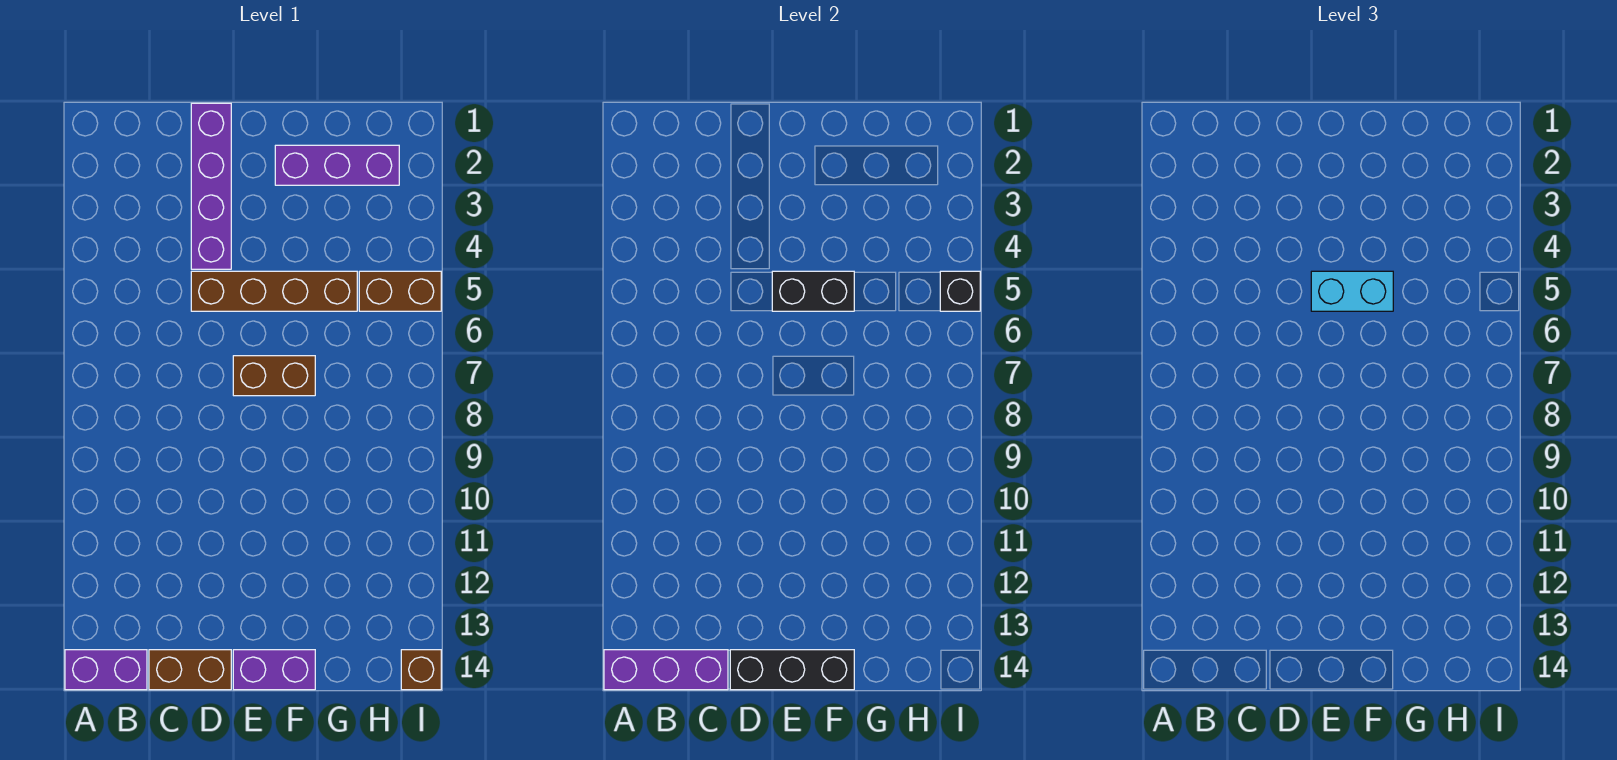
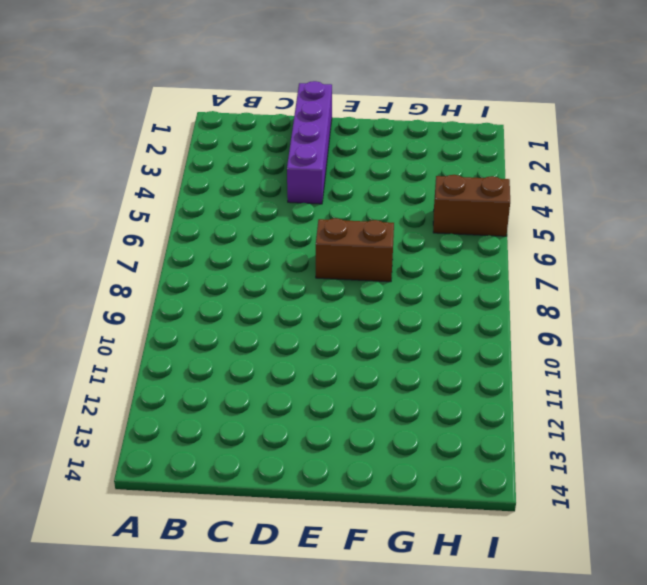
none -> purple brick A14:B14 level 1
none -> brown brick C14:D14 level 1
none -> brown brick D5:G5 level 1

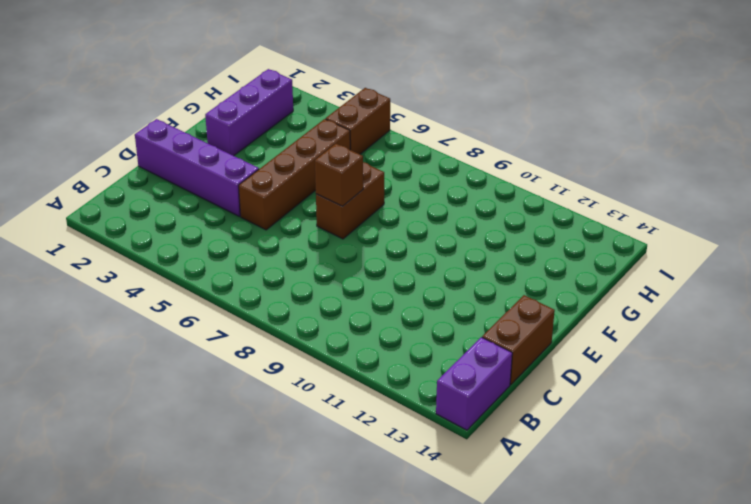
brown brick E7 level 2 -> brown brick I14 level 1
none -> purple brick E14:F14 level 1
none -> purple brick A14:C14 level 2
none -> black brick D14:F14 level 2

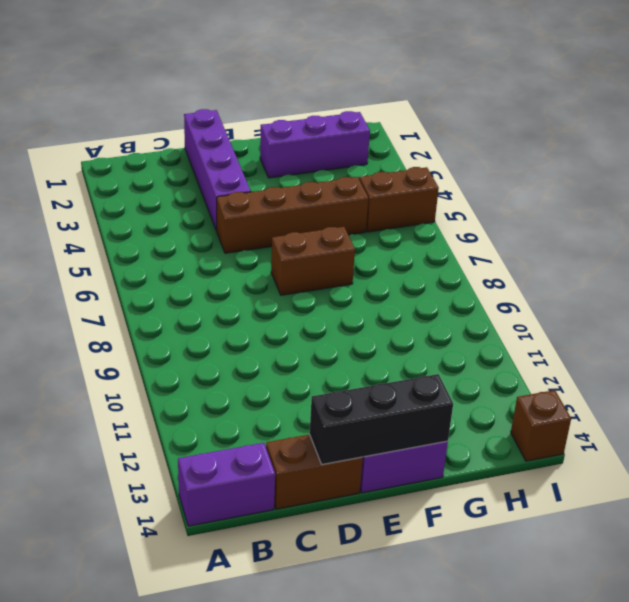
none -> purple brick A14:C14 level 2
none -> black brick E5:F5 level 2
none -> black brick I5 level 2

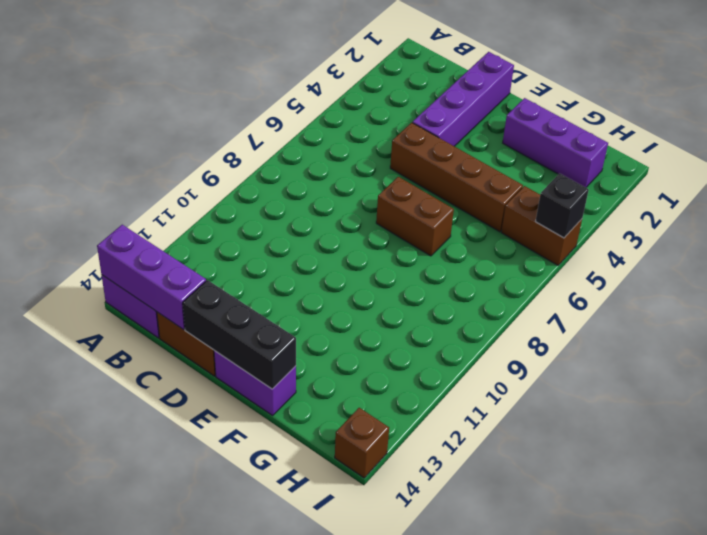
none -> black brick E5:F5 level 2
none -> cyan brick E5:F5 level 3

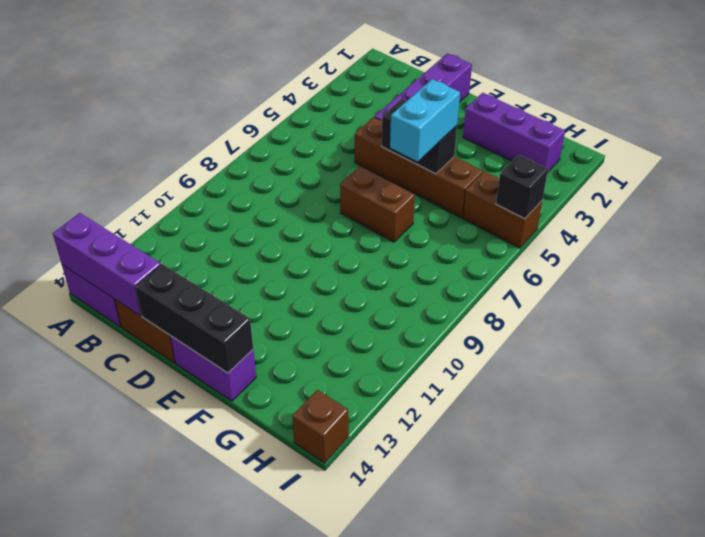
cyan brick F5:F6 level 3 -> cyan brick E5:F5 level 3

